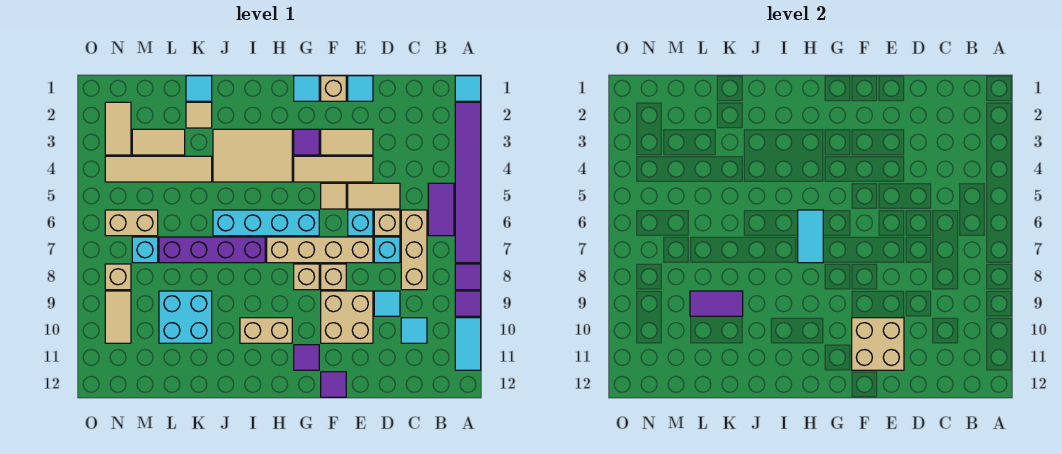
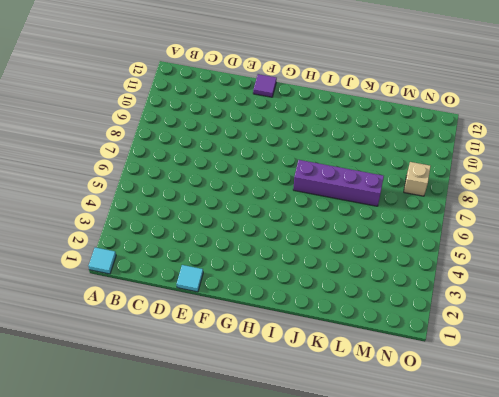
none -> purple tile A2:A7 level 1
none -> purple tile A8 level 1
none -> purple tile A9 level 1
none -> cyan tile A10:A11 level 1

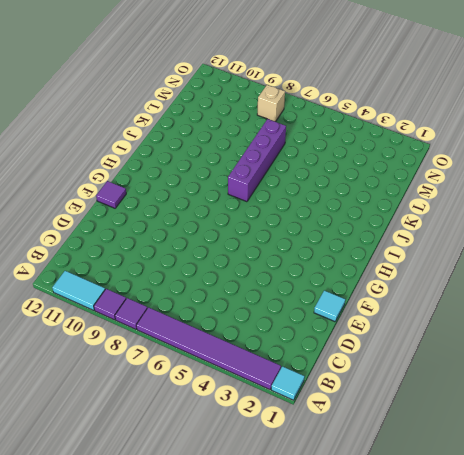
none -> purple tile B5:B6 level 1
none -> tan brick C6:C8 level 1
none -> cyan tile C10 level 1
none -> tan tile D5:E5 level 1

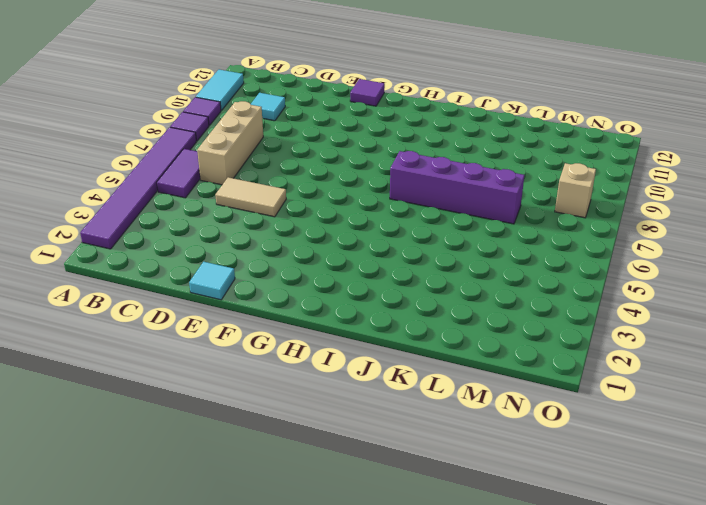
none -> cyan tile A1 level 1
none -> tan brick D6 level 1
none -> cyan brick D7 level 1
none -> cyan tile D9 level 1

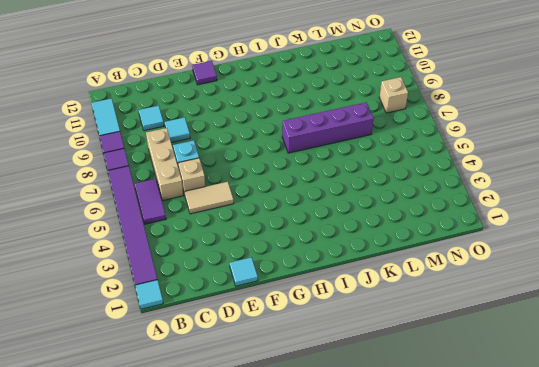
none -> tan tile E3:F3 level 1
none -> tan tile E4:G4 level 1
none -> cyan brick E6 level 1
none -> tan brick E7:H7 level 1

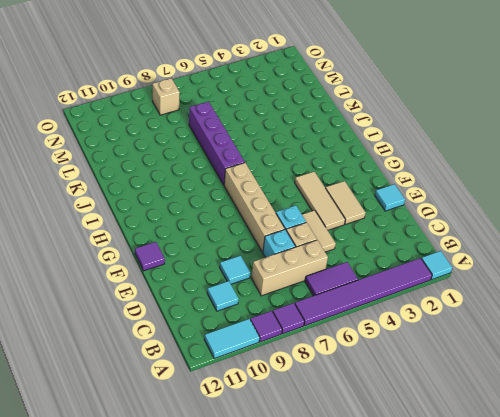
none -> tan brick E9:F10 level 1
none -> tan brick F1 level 1
none -> tan tile F5 level 1
none -> tan brick F8 level 1

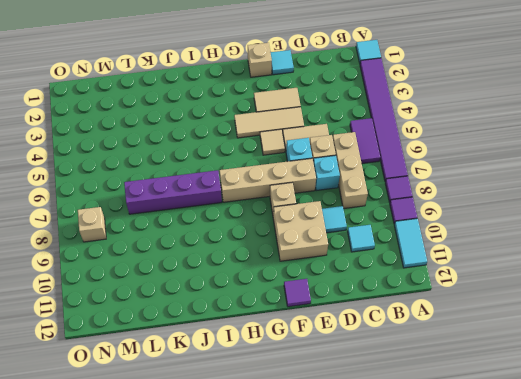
none -> cyan tile G1 level 1
none -> purple tile G3 level 1
none -> cyan brick G6:J6 level 1
none -> tan brick G8 level 1

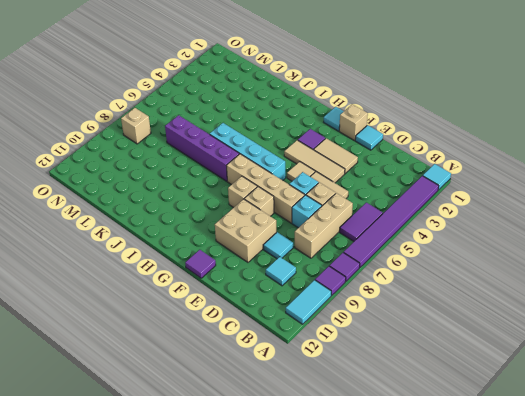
none -> purple tile G11 level 1
none -> tan tile H3:J4 level 1
none -> tan brick H10:I10 level 1
none -> cyan tile K1 level 1

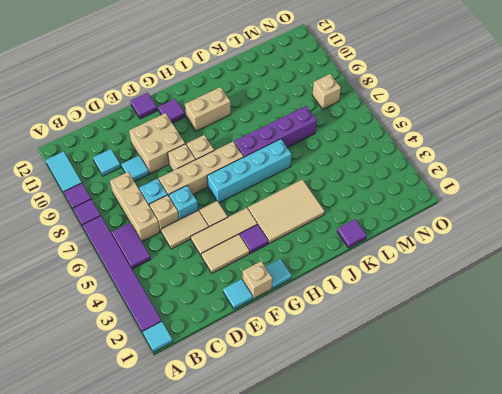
purple tile K1 level 1 -> cyan tile K1 level 1
none -> tan tile K2 level 1
none -> tan tile K4:N4 level 1
none -> cyan brick K9:L10 level 1
none -> tan tile L3:M3 level 1

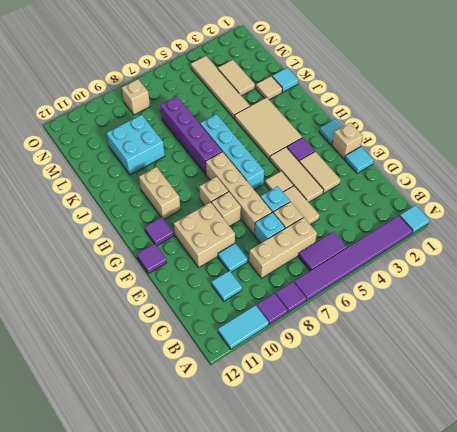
none -> tan brick M6:N6 level 1
none -> cyan brick M7 level 1
none -> tan tile N2:N3 level 1
none -> tan tile N9:N10 level 1

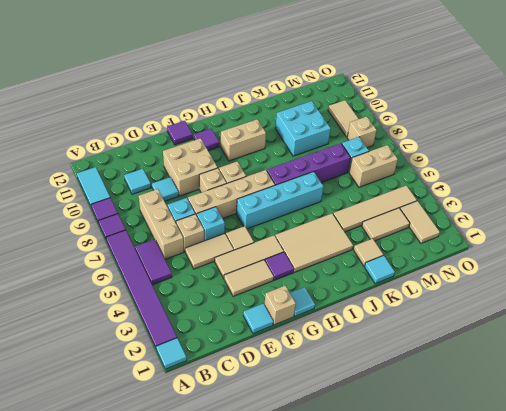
none -> tan brick E10:F11 level 2
none -> cyan tile H6:H7 level 2
none -> purple tile K9:L9 level 2

